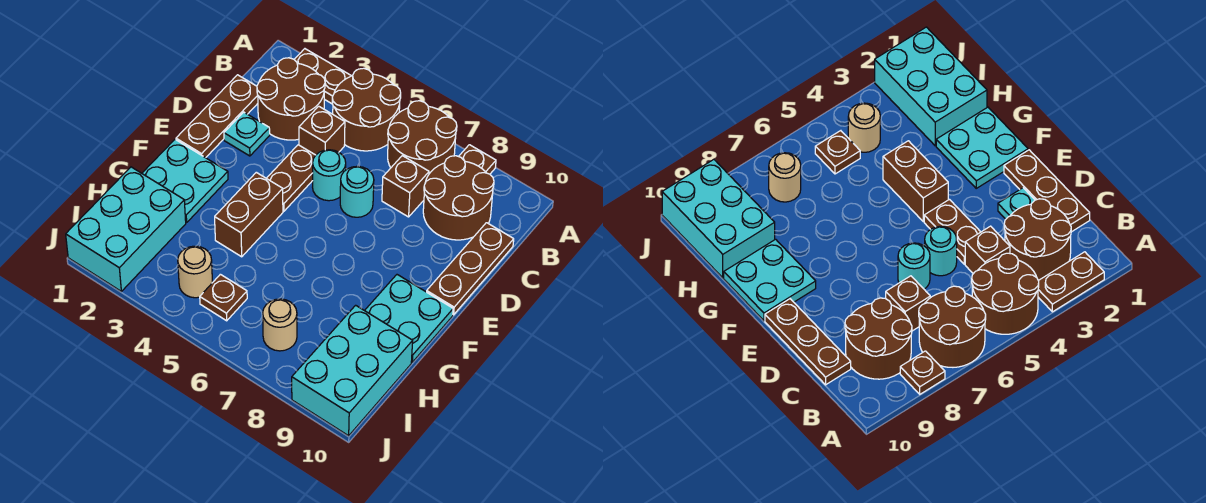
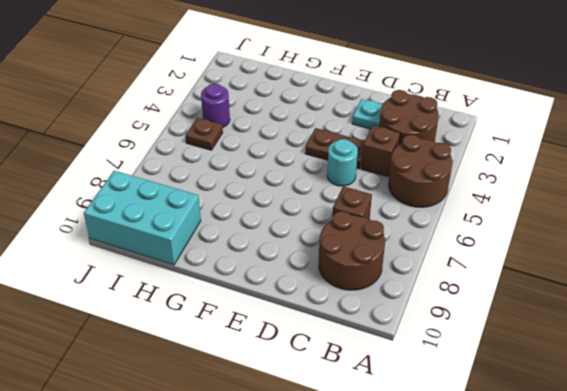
purple round brick I4 level 1 -> tan round brick I4 level 1
none -> brown plate A2:A3 level 1
none -> brown round brick A6:B7 level 1
none -> brown plate A8 level 1

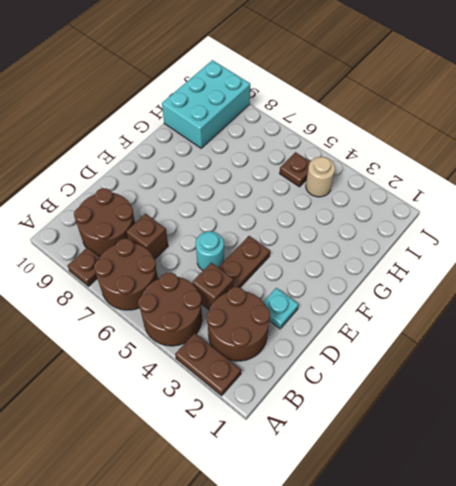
none -> brown plate C1:E1 level 1
none -> brown plate C10:E10 level 1
none -> cyan round brick D6 level 1

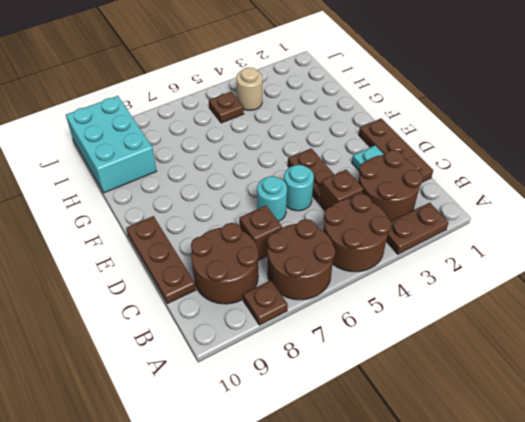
none -> cyan plate F1:G2 level 1
none -> brown brick F4:G4 level 1
none -> cyan plate F9:G10 level 1

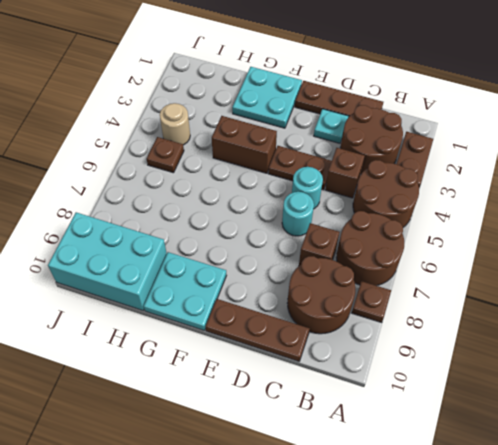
none -> cyan brick H1:J2 level 1
none -> tan round brick I7 level 1

